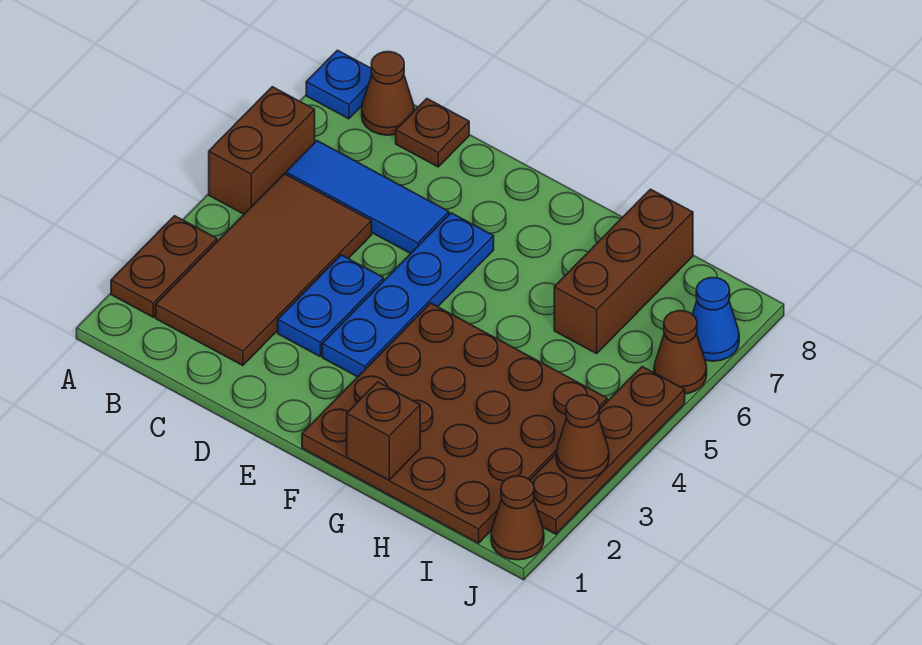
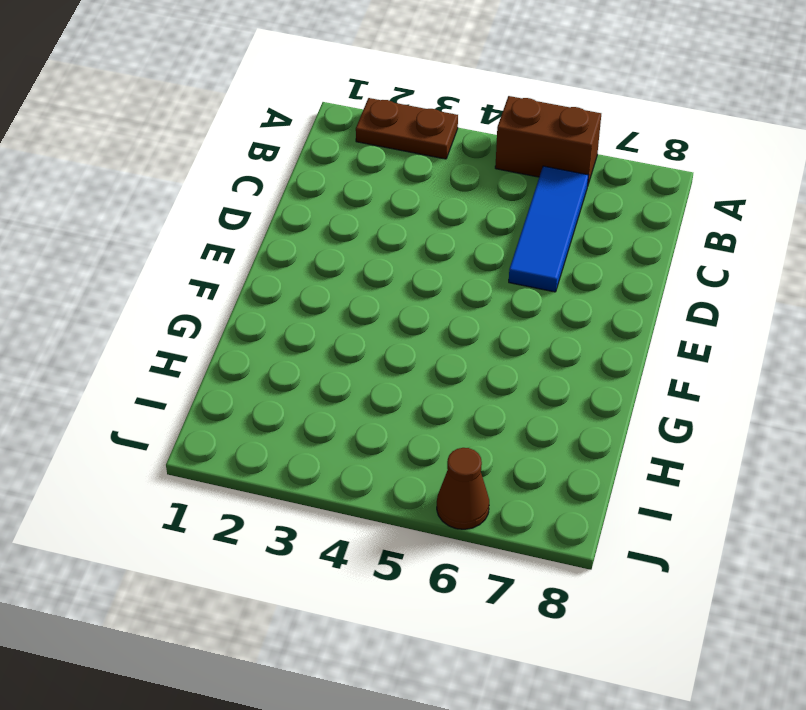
none -> blue plate A8 level 1
none -> brown tile B2:C5 level 1
none -> brown cone B8 level 1

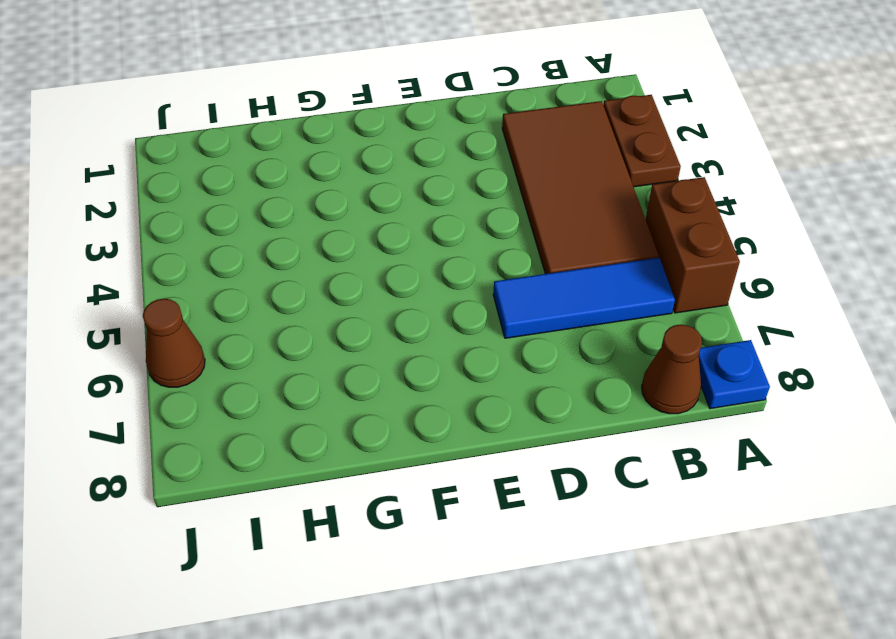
none -> brown plate C8 level 1
none -> blue plate D3:D4 level 1
none -> blue plate E3:E6 level 1

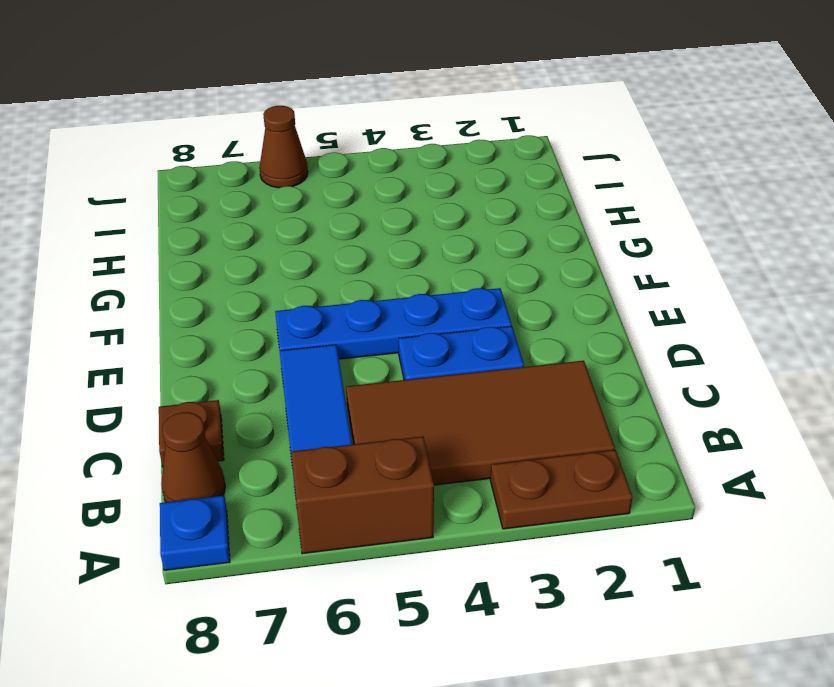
none -> brown plate F1:I4 level 1
none -> brown brick H6:H8 level 1
none -> brown cone J1 level 1

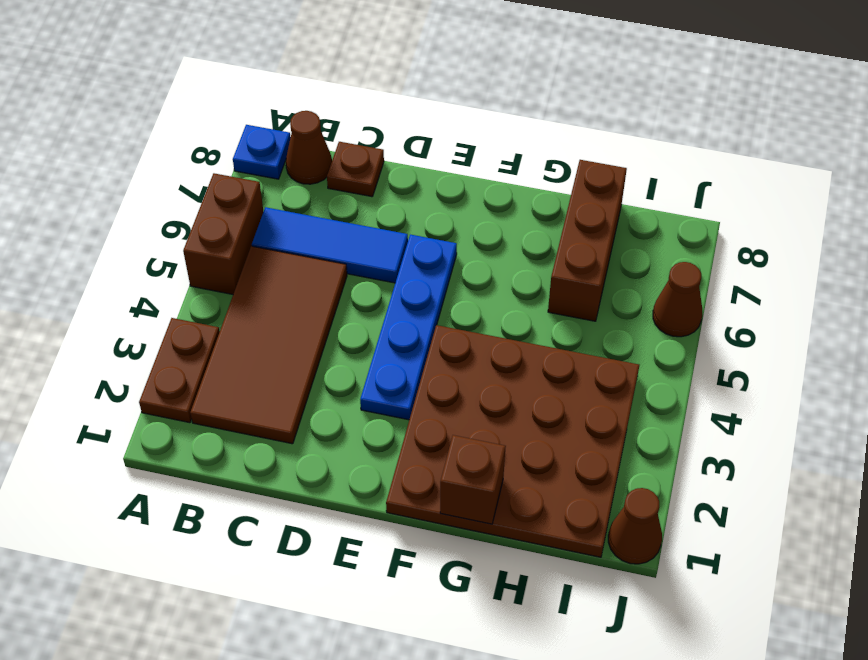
none -> blue plate D3:D4 level 1
none -> brown plate J2:J5 level 1
none -> blue cone J7 level 1

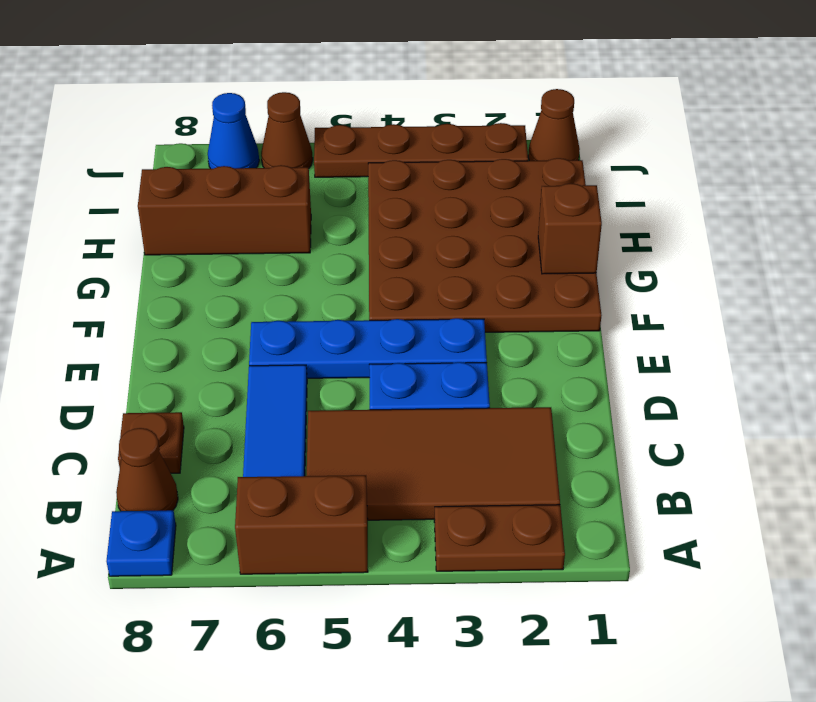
none -> brown cone J3 level 2

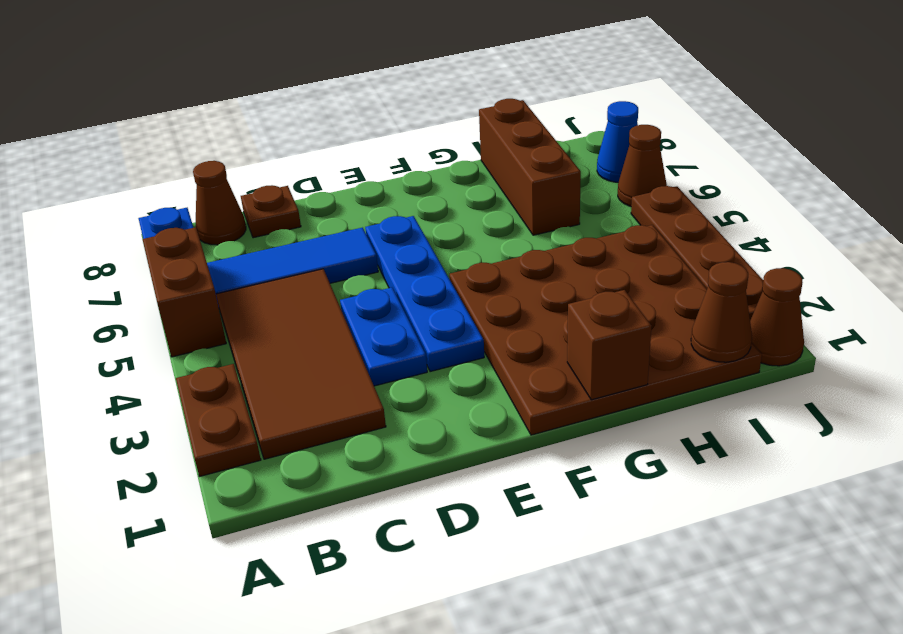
brown cone I1 level 2 -> brown cone J3 level 2

